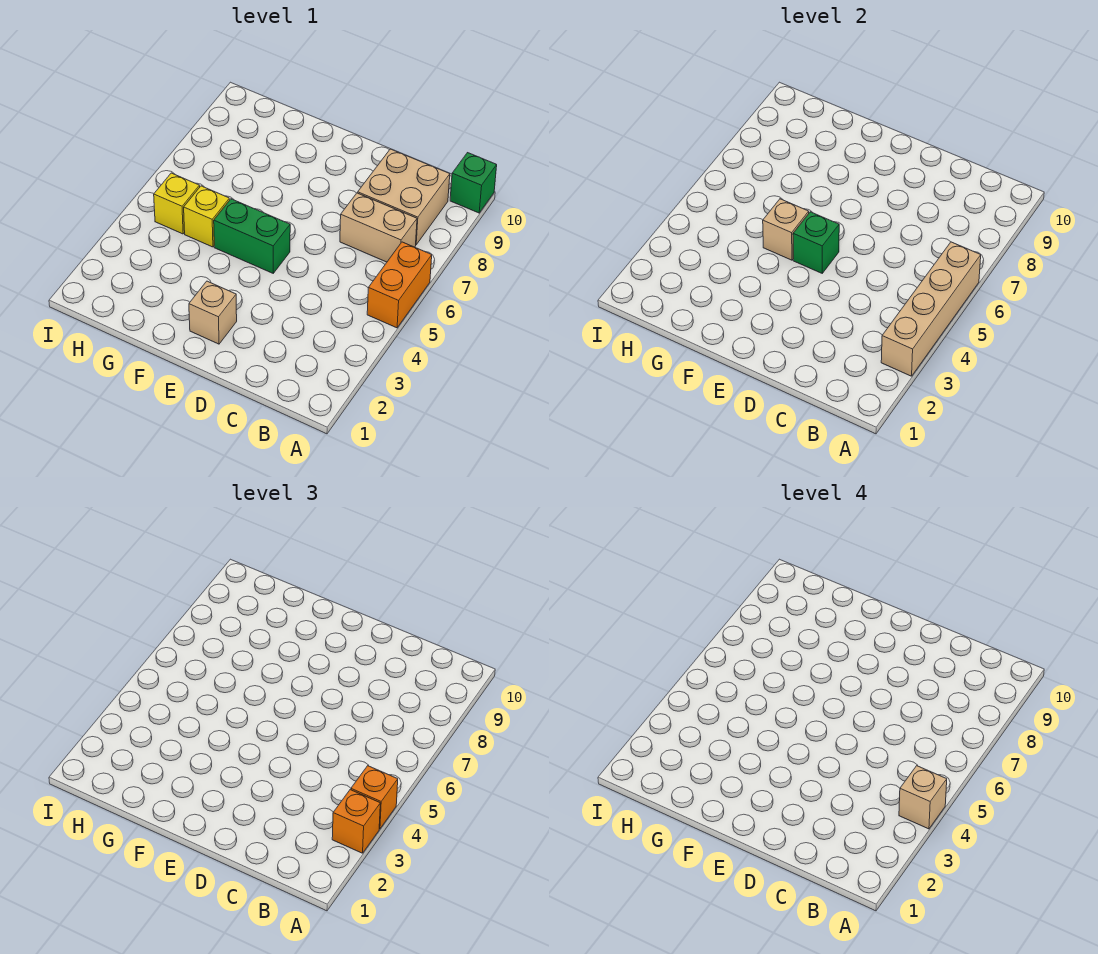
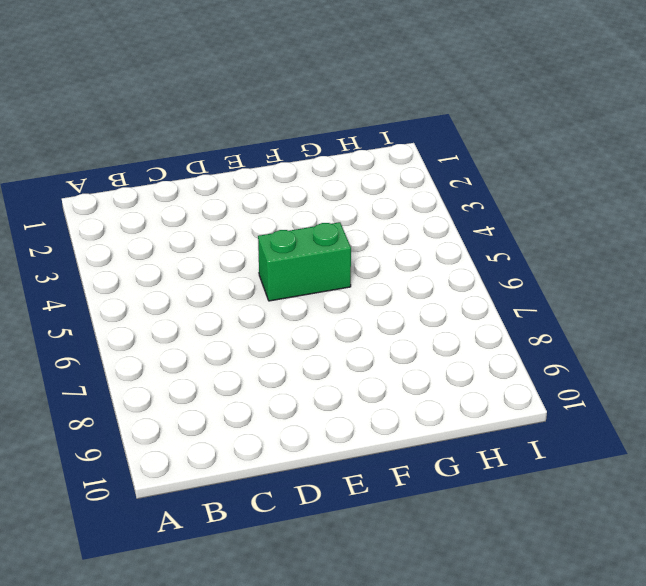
none -> orange brick A5:A6 level 1
none -> green brick A10 level 1
none -> tan brick B7:C7 level 1

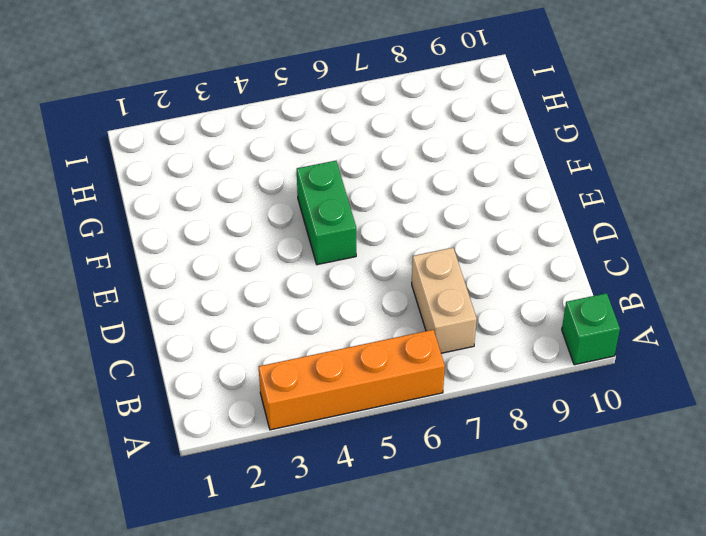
orange brick A3:A6 level 1 -> orange brick A5:A6 level 1
none -> tan brick B8:C9 level 1
none -> tan brick E2 level 1
none -> yellow brick G5 level 1

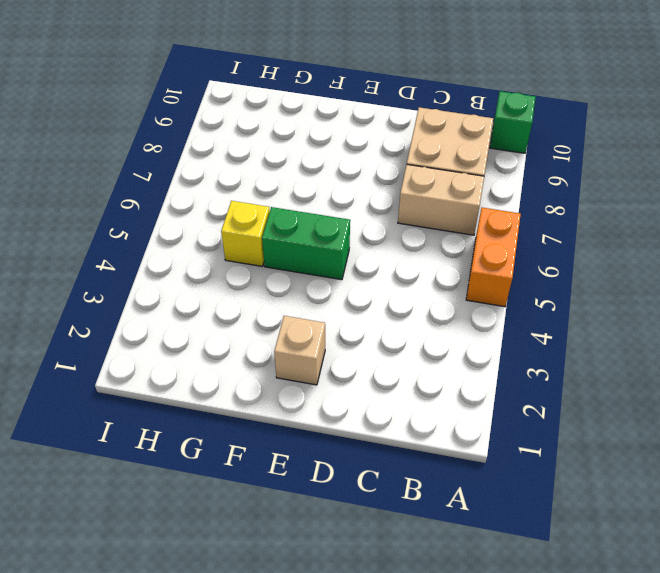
none -> yellow brick H5 level 1
none -> tan brick A3:A6 level 2
none -> green brick E5 level 2

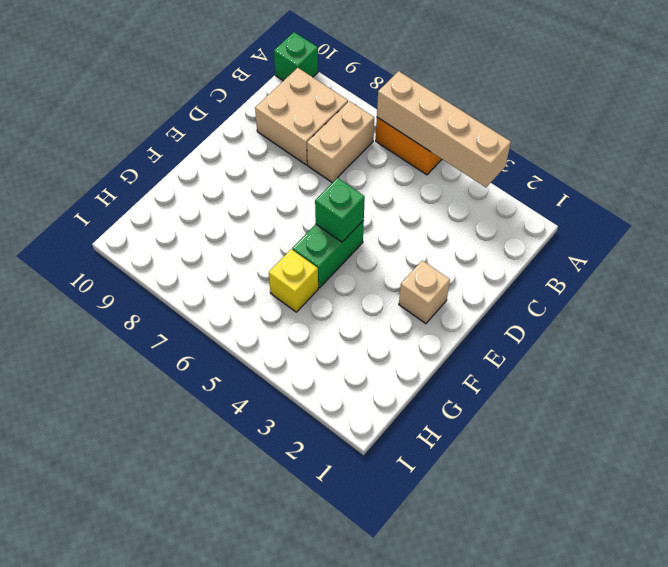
none -> yellow brick H5 level 1
none -> tan brick F5 level 2
none -> orange brick A3 level 3

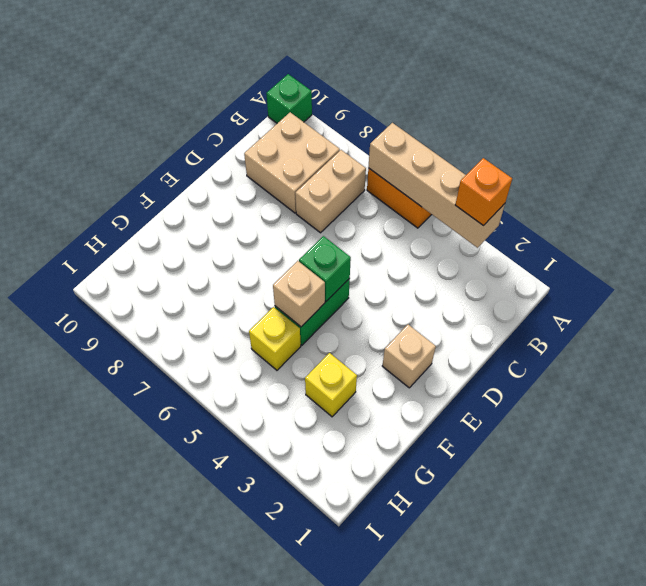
yellow brick G3 level 1 -> yellow brick H5 level 1
none -> orange brick A4 level 3
none -> tan brick A4 level 4

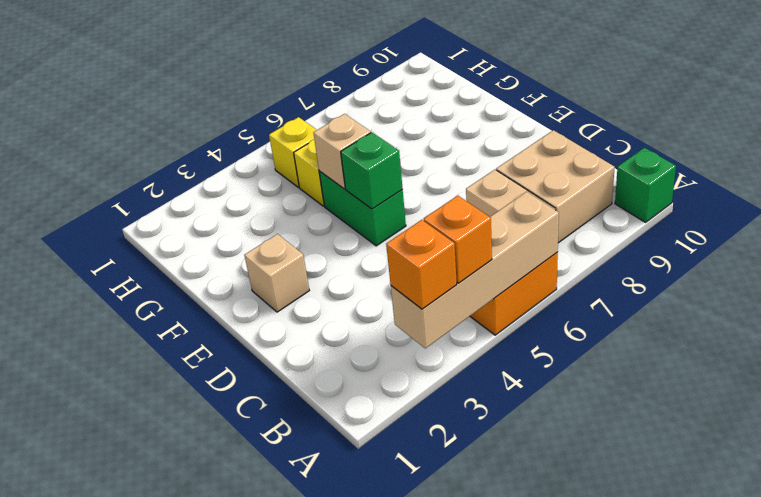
none -> tan brick A4 level 4

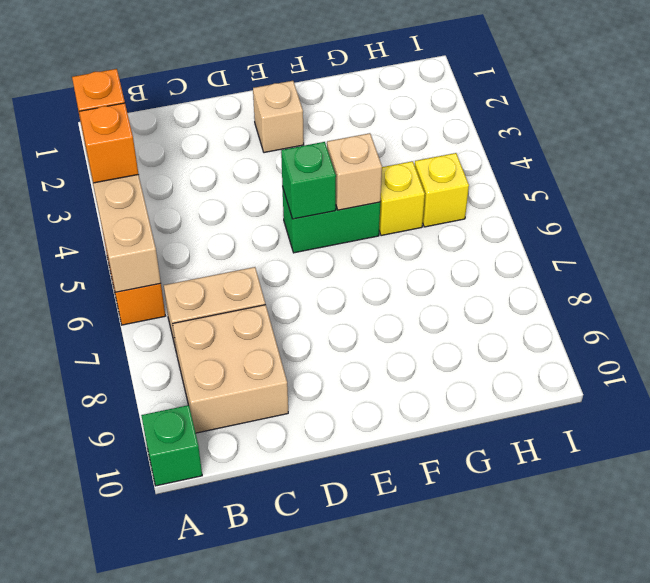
none -> tan brick A4 level 4

